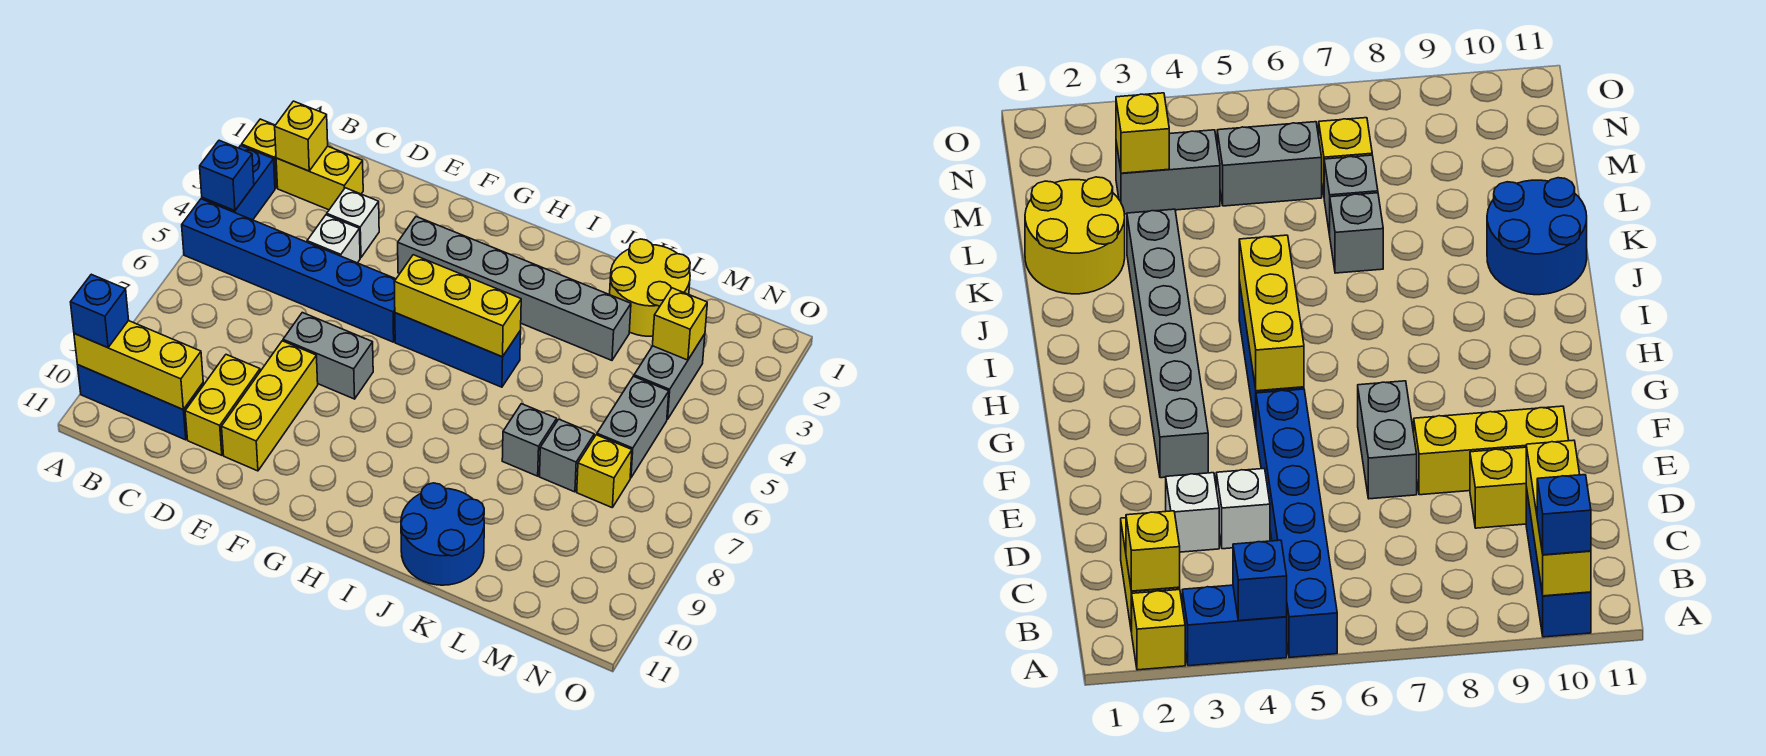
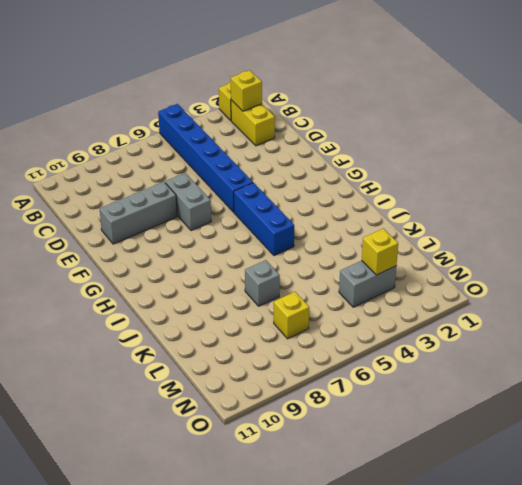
grey brick E8:E10 level 1 -> yellow brick E8:E10 level 1
none -> blue brick A3:A4 level 1
none -> blue brick A10:C10 level 1
none -> white brick D3 level 1

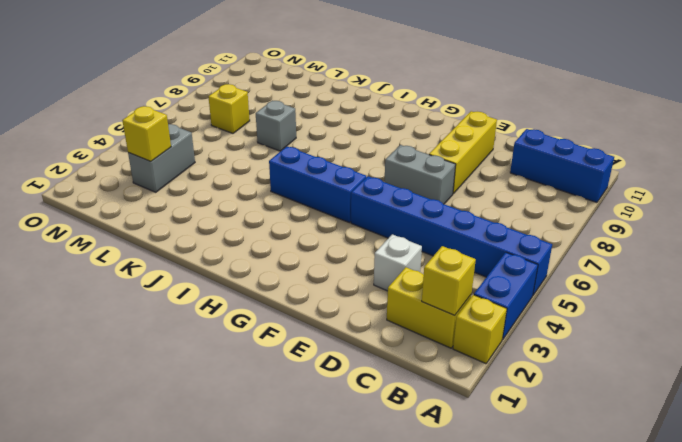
none -> white brick D4 level 1
none -> yellow brick D9:D10 level 1
none -> grey brick F3:K3 level 1

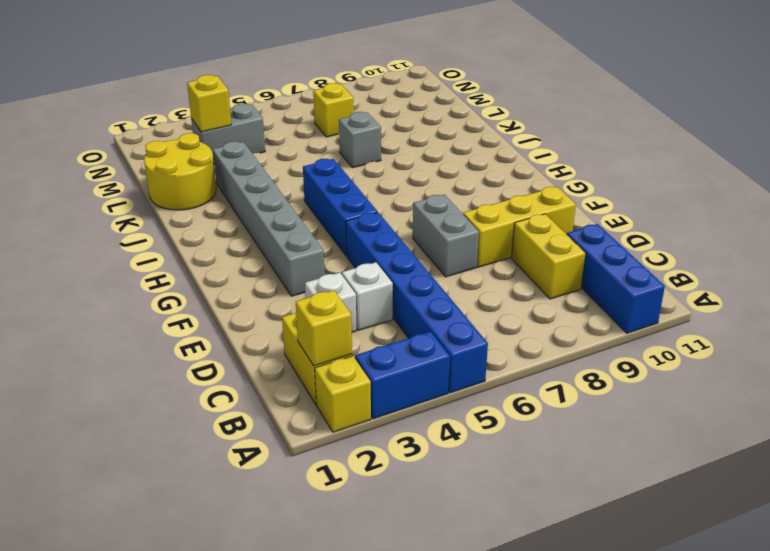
yellow brick C9:D9 level 1 -> yellow brick D9:D10 level 1
none -> blue round brick J10:K11 level 1
none -> grey brick L7 level 1
none -> grey brick M5:M6 level 1

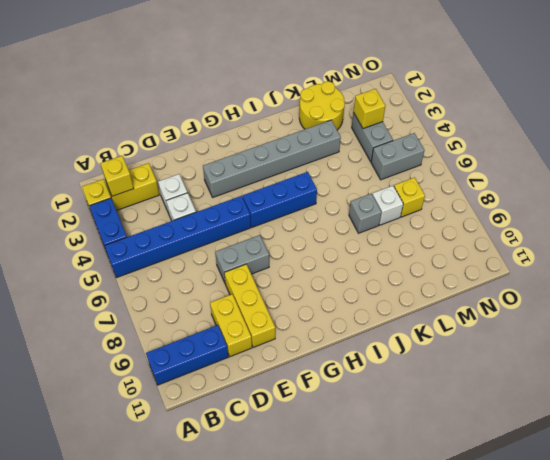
white brick L7 level 1 -> grey brick L7 level 1
grey brick M5:N5 level 1 -> grey brick M5:M6 level 1
none -> blue round brick J10:K11 level 1
none -> blue brick A4 level 2
none -> yellow brick A10:C10 level 2

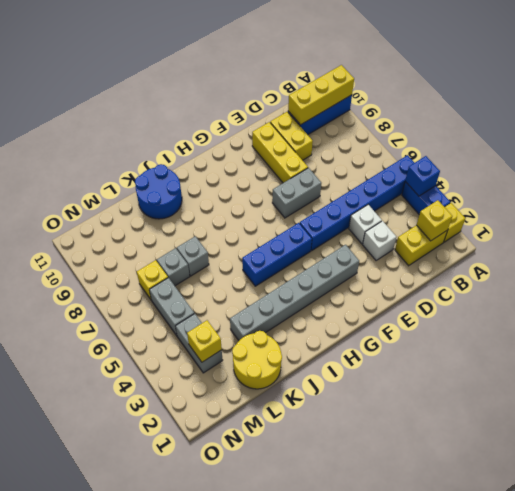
none -> yellow brick G5:I5 level 2
none -> blue brick A10 level 3

